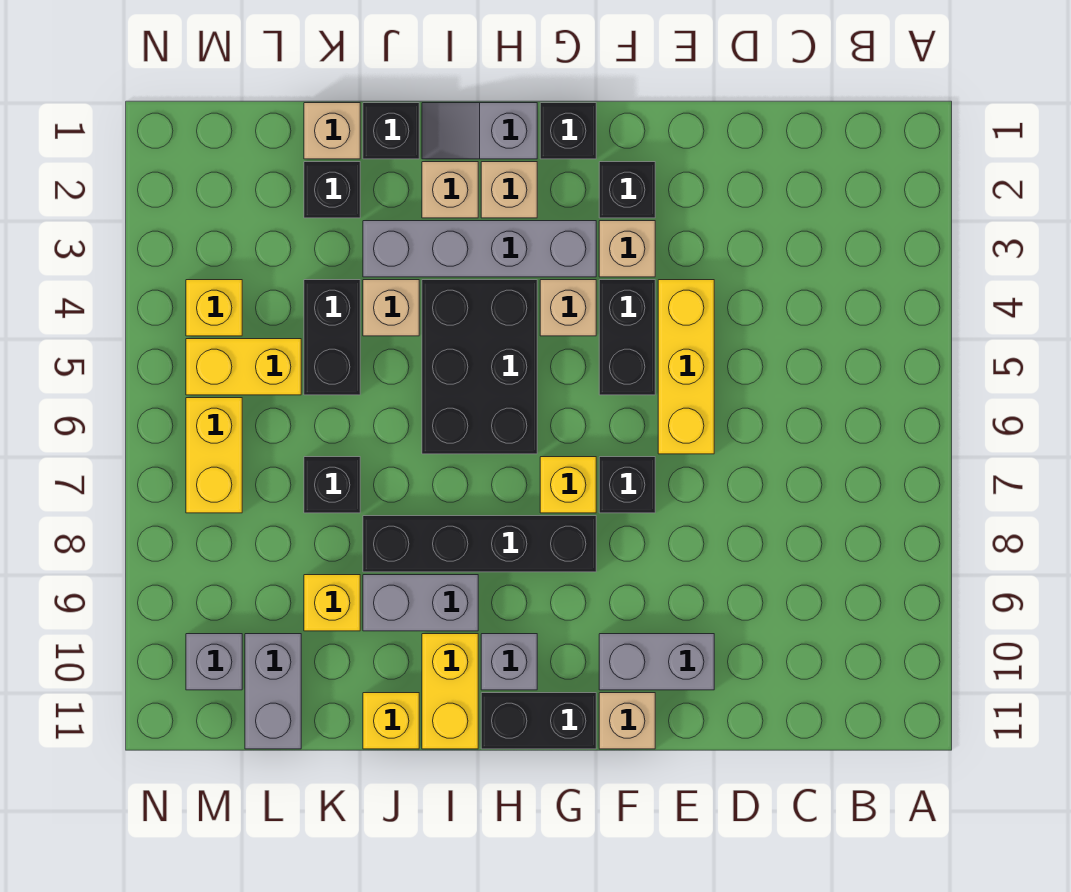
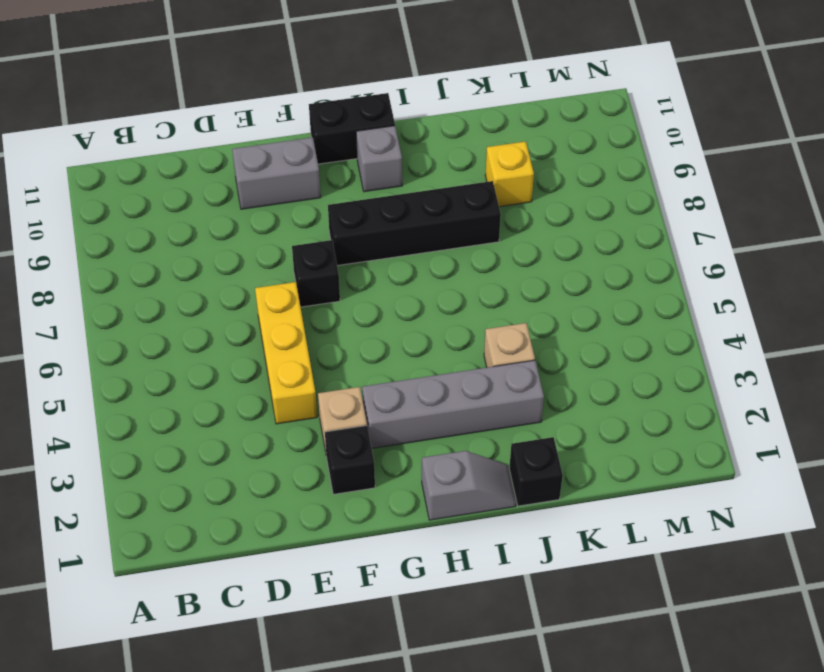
none -> black brick F4:F5 level 1
none -> tan brick F11 level 1
none -> black brick G1 level 1
none -> tan brick G4 level 1

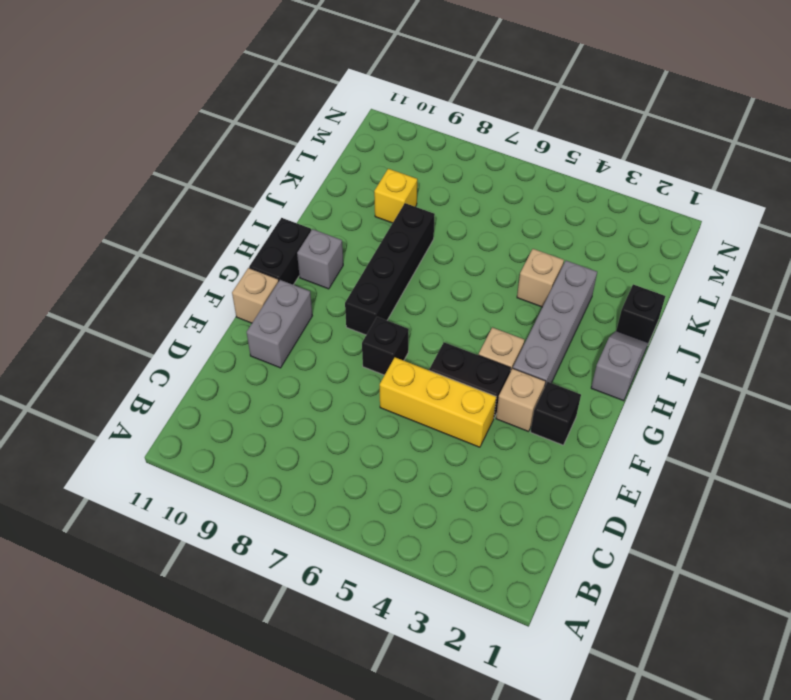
none -> black brick G1 level 1
none -> yellow brick G7 level 1
none -> tan brick H2 level 1
none -> black brick H4:I6 level 1

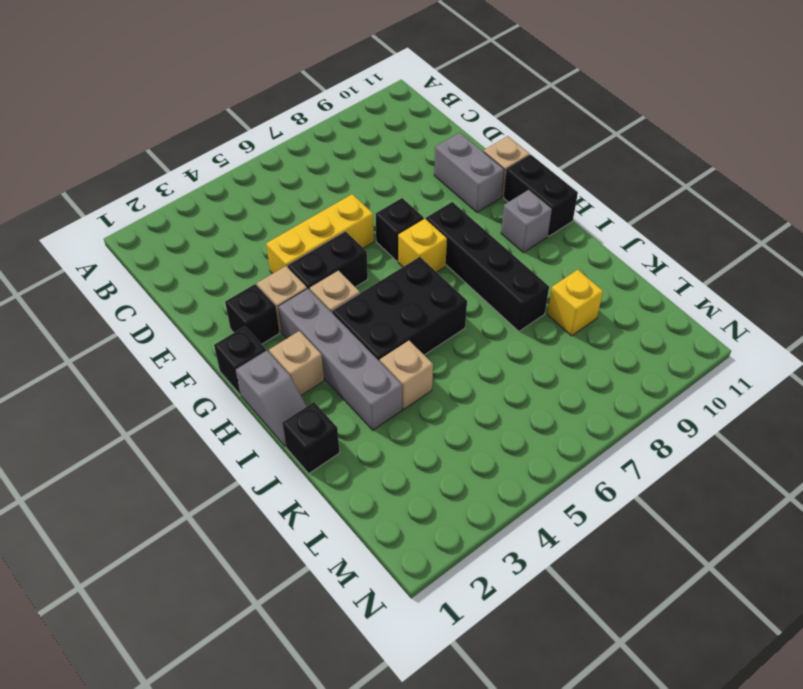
none -> tan brick I2 level 1
none -> grey brick I9:J9 level 1
none -> yellow brick I10:I11 level 1
none -> yellow brick J11 level 1

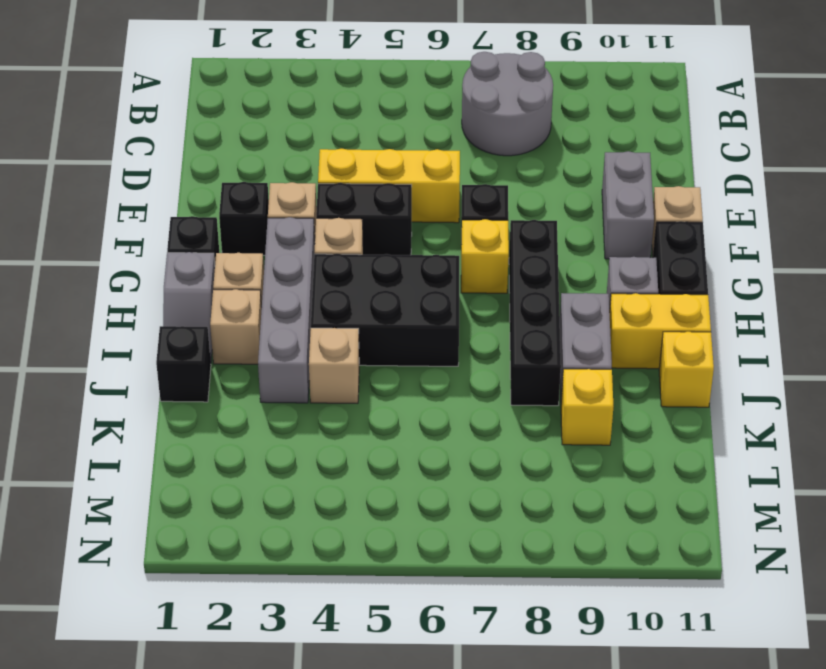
grey round brick B7:C8 level 1 -> none
none -> tan brick K1 level 1
none -> black brick K2 level 1
none -> black brick K4:K5 level 1
none -> black brick K7 level 1

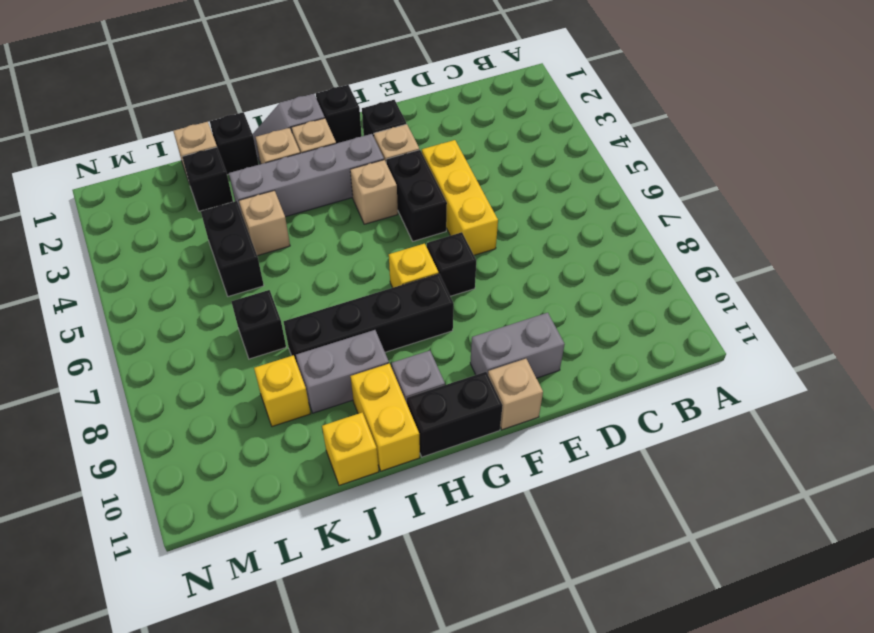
none -> black brick H4:I6 level 1
none -> yellow brick L5:M5 level 1
none -> grey brick L10:L11 level 1
none -> yellow brick M4 level 1

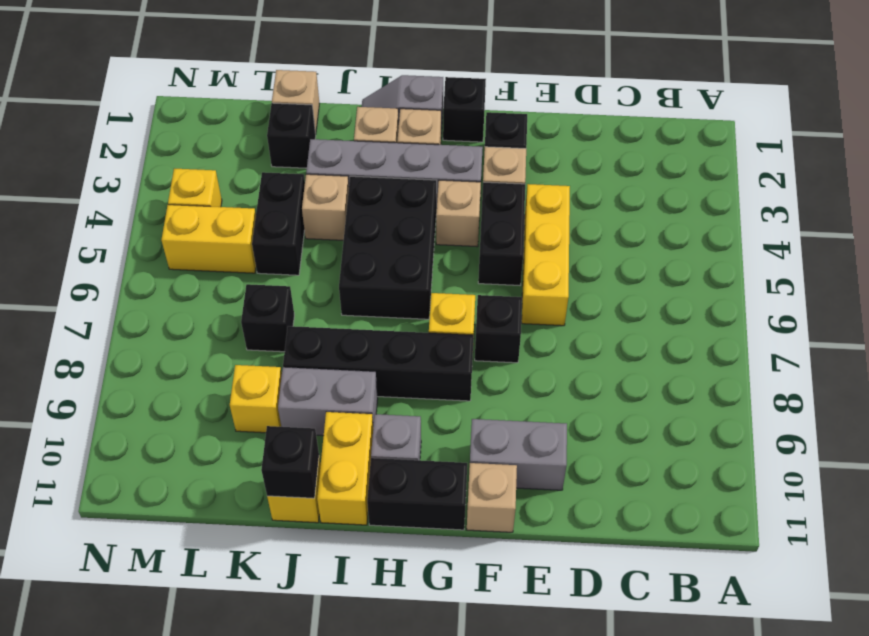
black brick J11 level 2 -> black brick J1 level 1
none -> grey brick L10:L11 level 1
none -> yellow brick M6:M7 level 1
none -> grey brick M10 level 1

